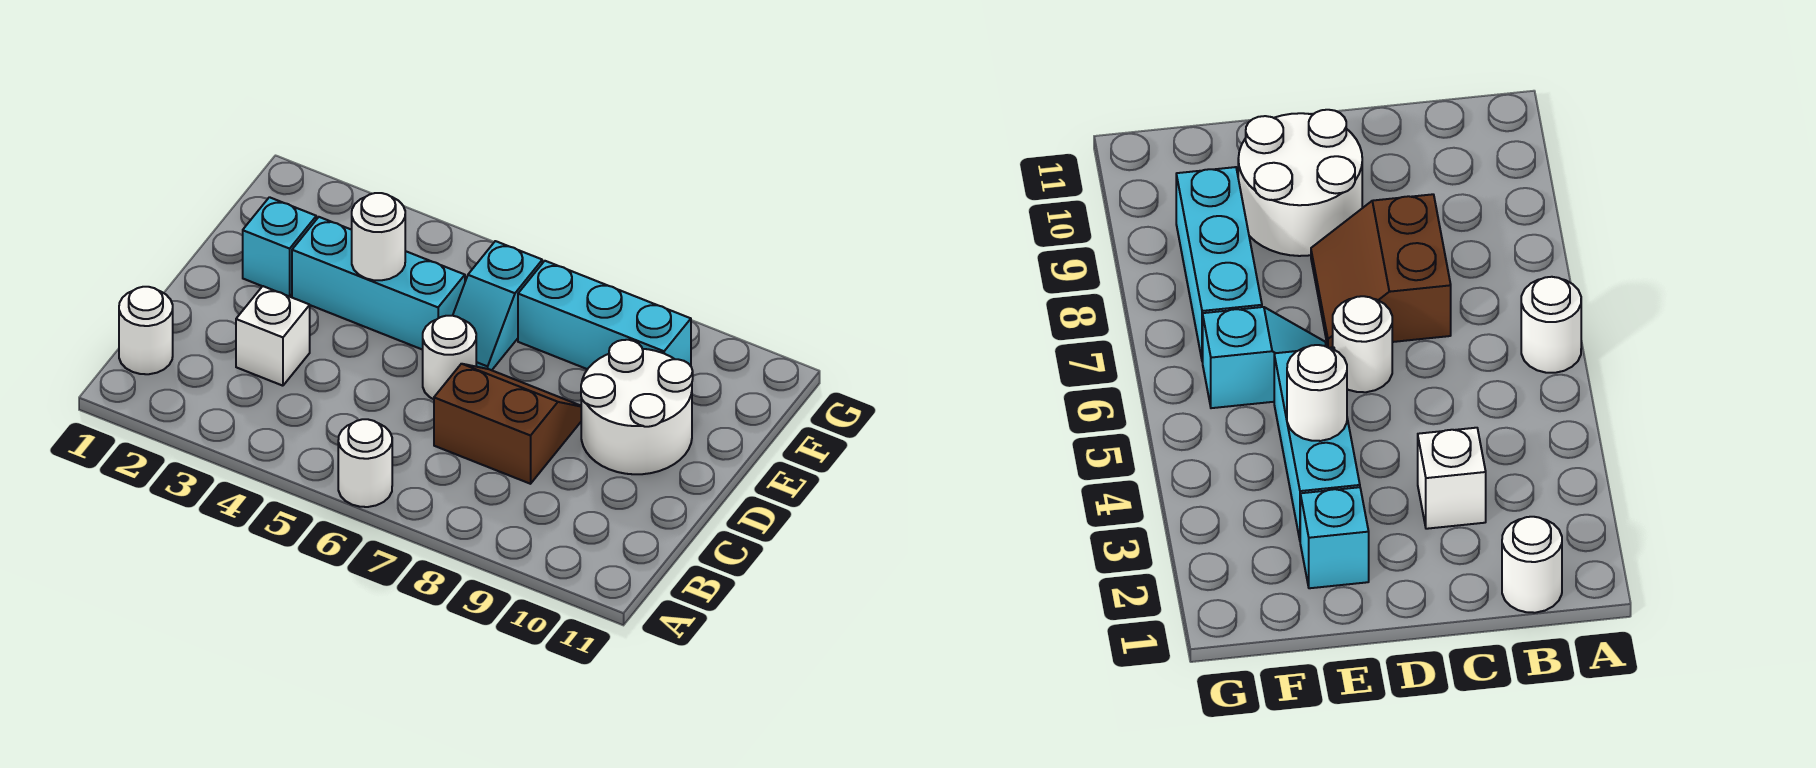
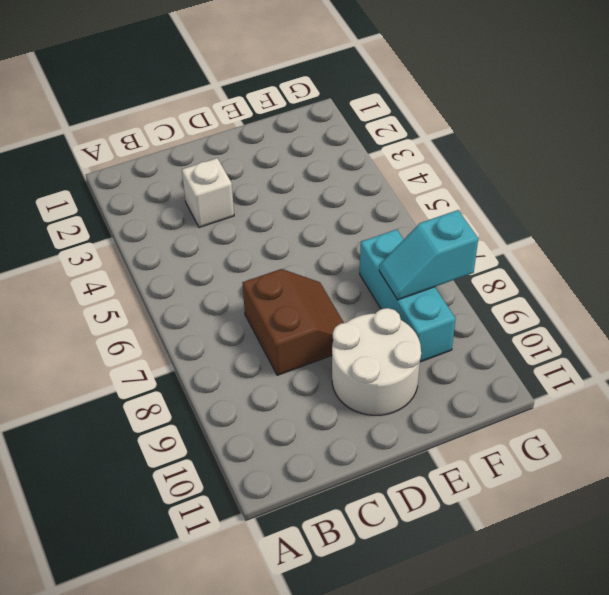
cyan slope F8:G8 level 2 top G -> cyan slope E6:F6 level 1 top F
none -> white round brick A6 level 1
none -> white round brick B1 level 1

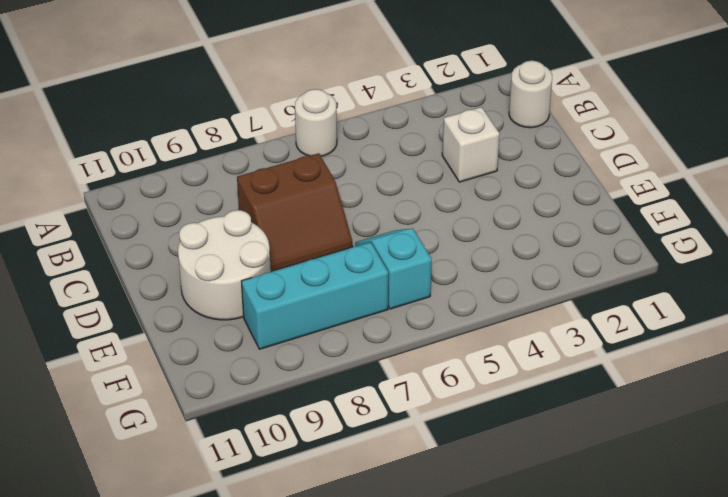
none -> white round brick D6 level 1
none -> cyan brick E2 level 1

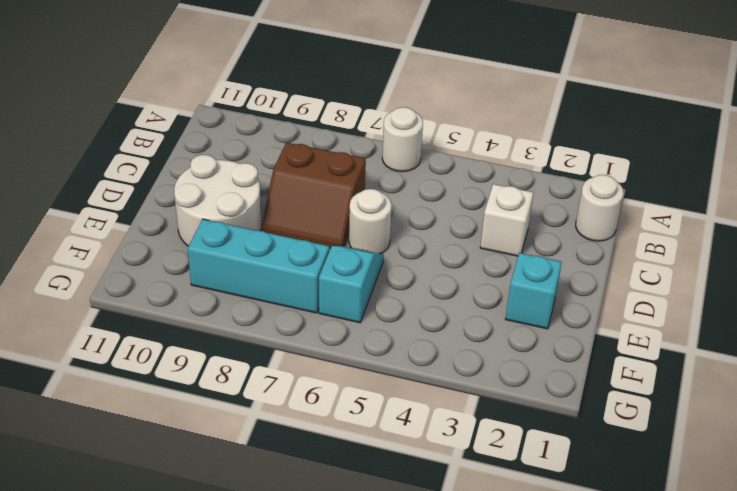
none -> cyan brick E3:E5 level 1
none -> white round brick E4 level 2

